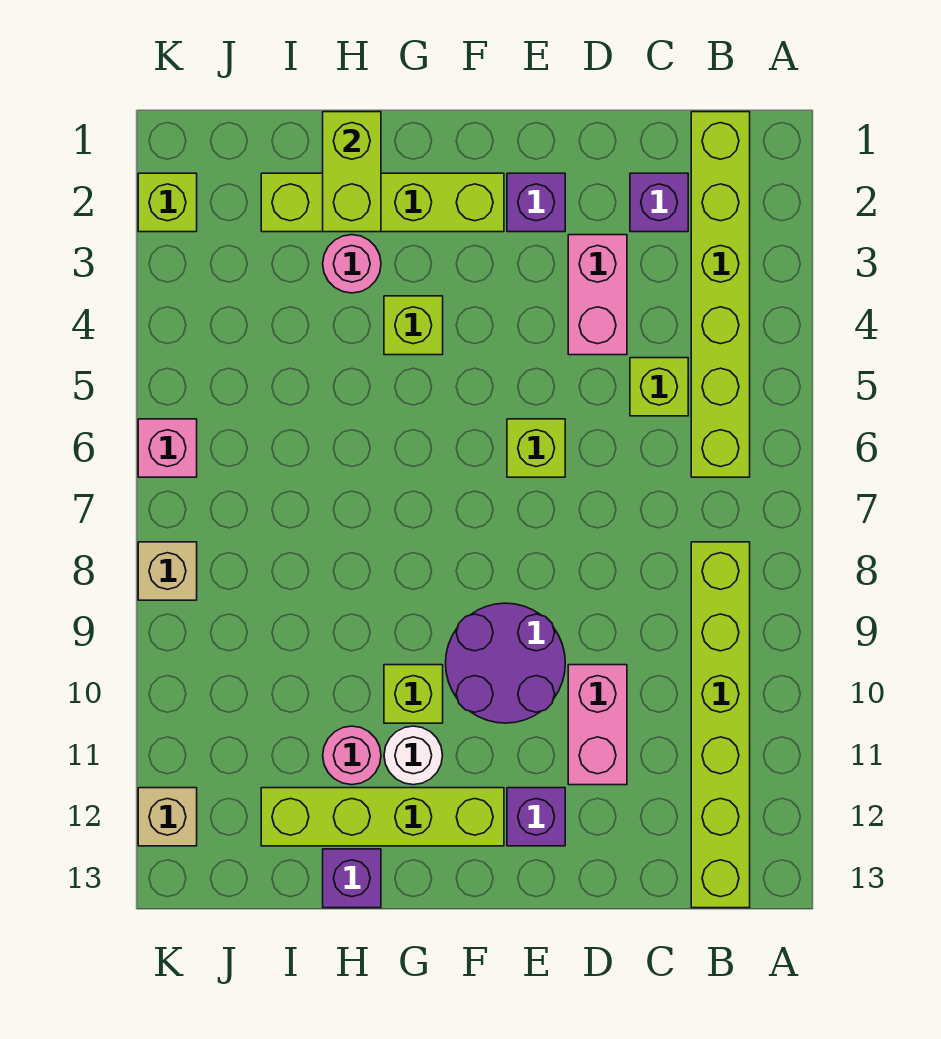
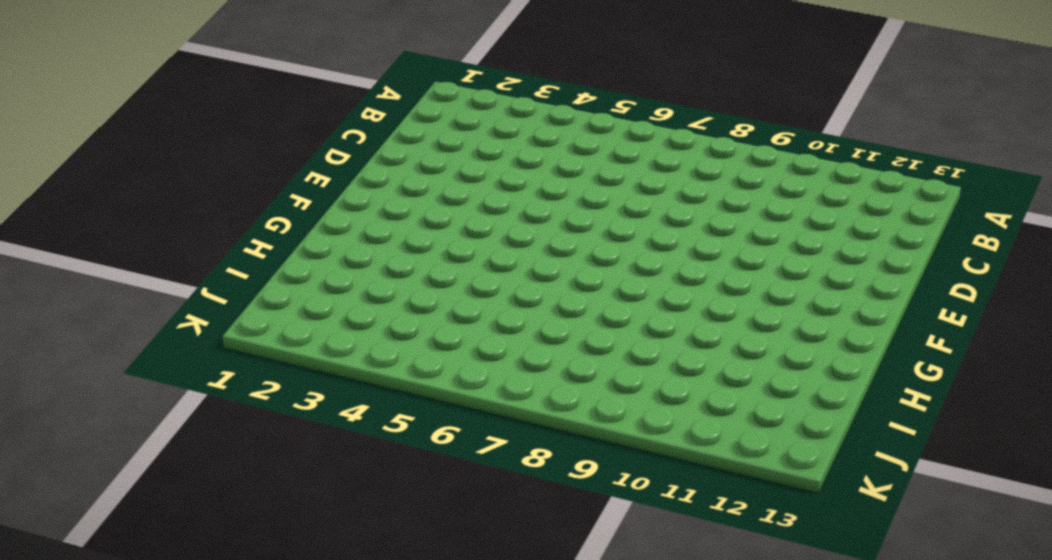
none -> lime brick B1:B6 level 1
none -> lime brick B8:B13 level 1
none -> purple brick C2 level 1

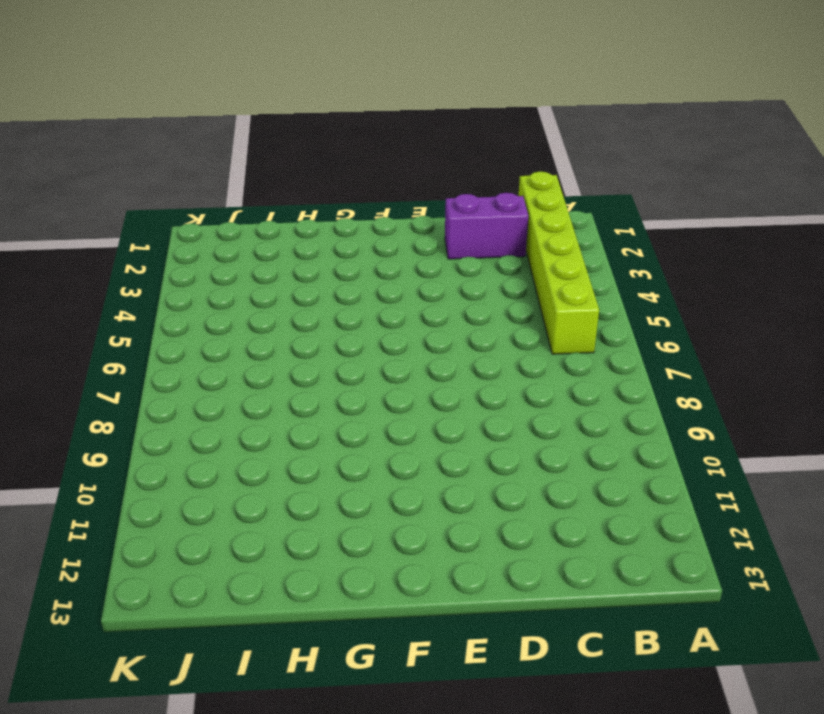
purple brick C2:D2 level 1 -> purple brick C2 level 1
none -> lime brick B8:B13 level 1
none -> lime brick C5 level 1
none -> pink brick D3:D4 level 1

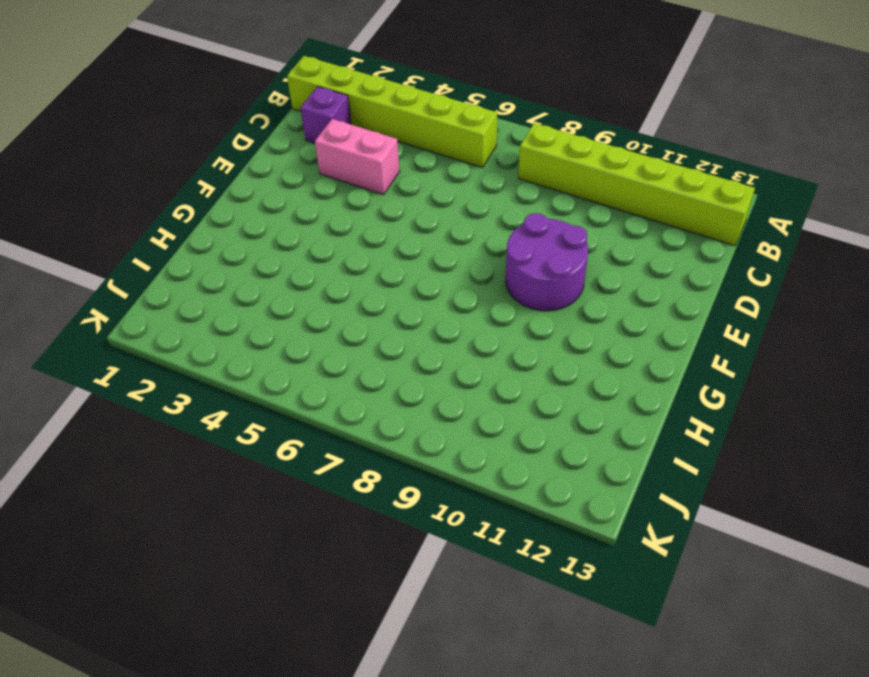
none -> lime brick C5 level 1
none -> pink brick D10:D11 level 1
none -> purple brick E2 level 1

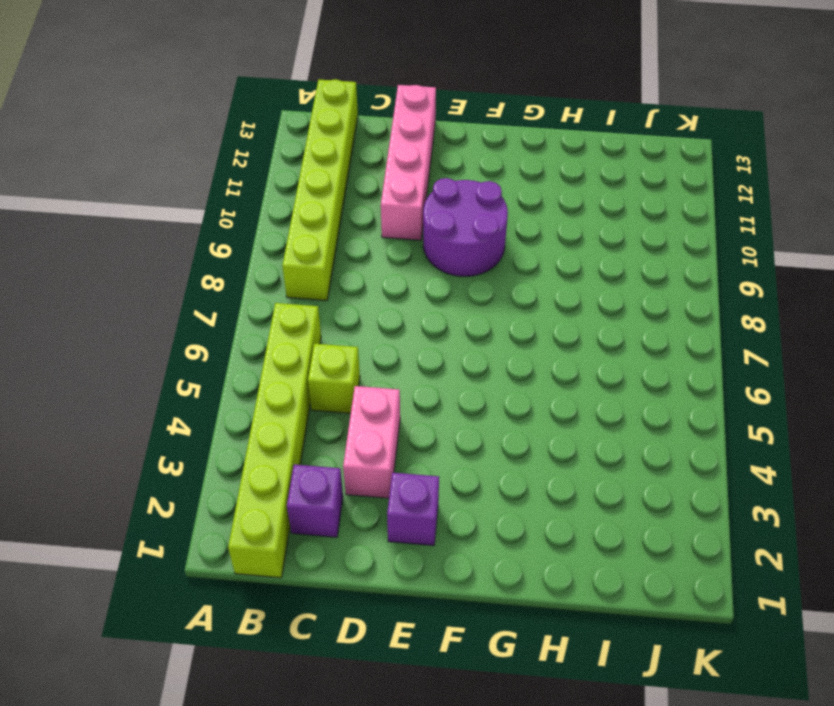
pink brick D10:D13 level 1 -> pink brick D10:D11 level 1
none -> lime brick E6 level 1
none -> purple brick E12 level 1
none -> lime brick F2:I2 level 1

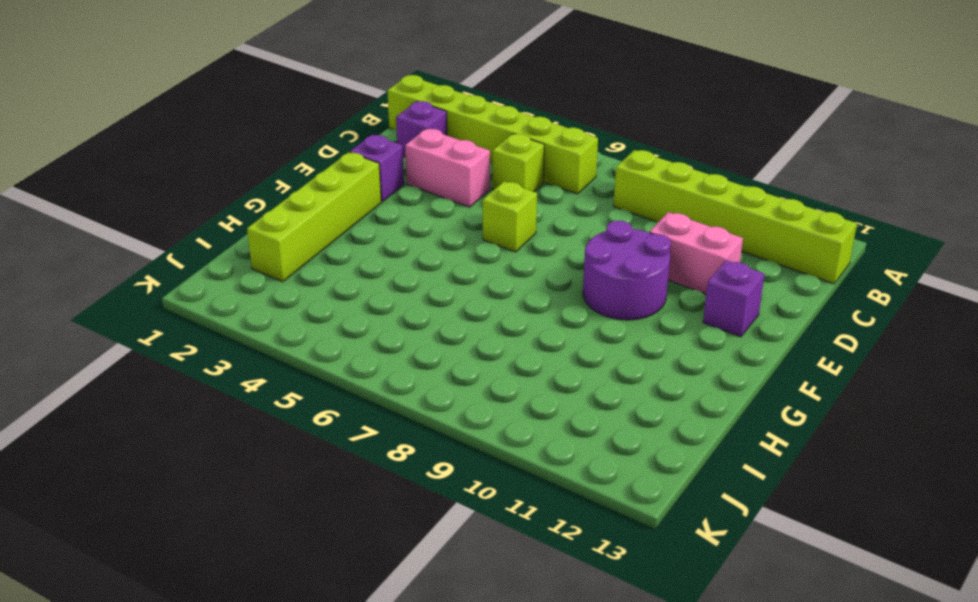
none -> lime brick F12:I12 level 1
none -> lime brick G4 level 1
none -> lime brick G10 level 1

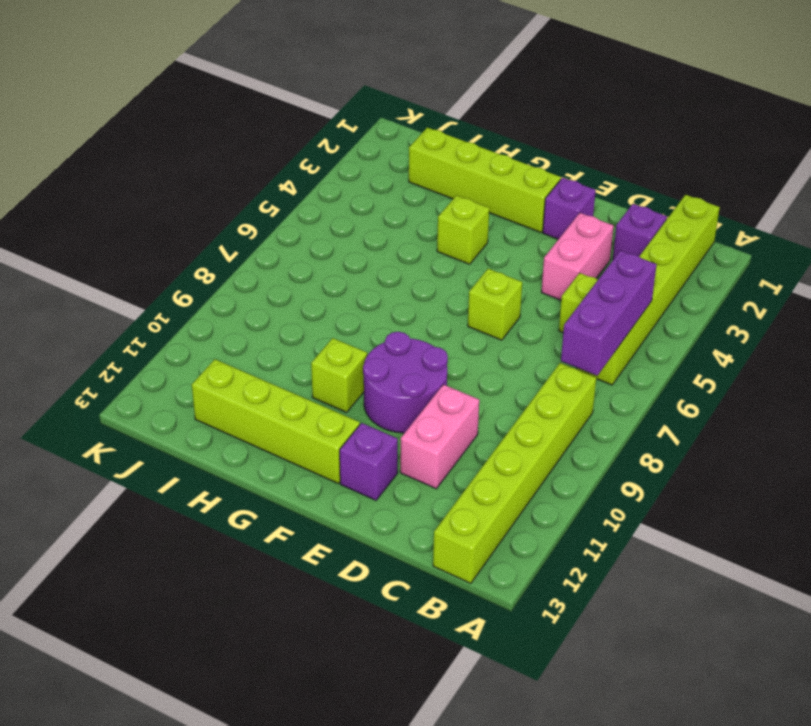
purple brick B5:B7 level 2 -> none
none -> white round brick G11 level 1
none -> pink round brick H3 level 1
none -> pink round brick H11 level 1

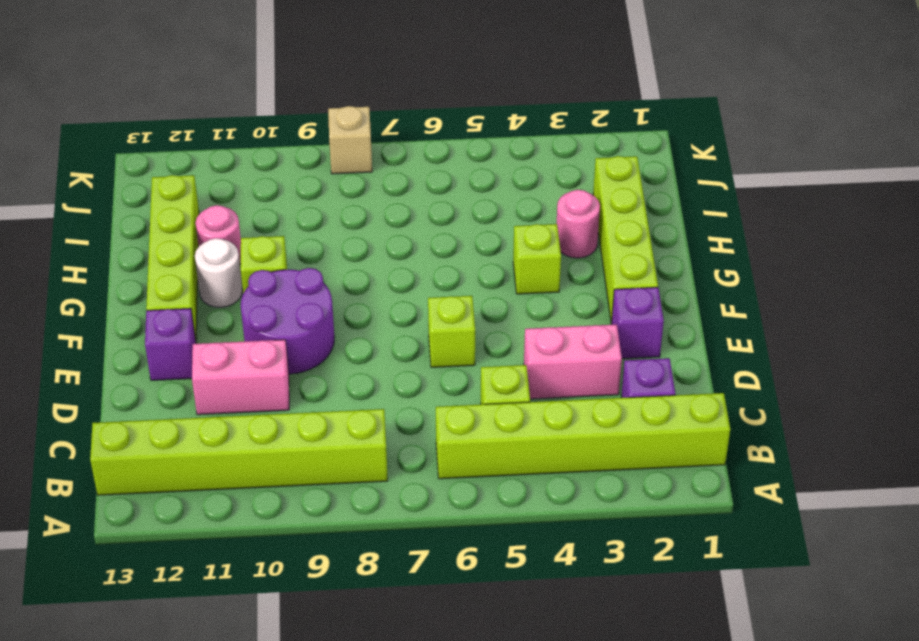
none -> purple brick H13 level 1
none -> lime brick K2 level 1
none -> pink brick K6 level 1

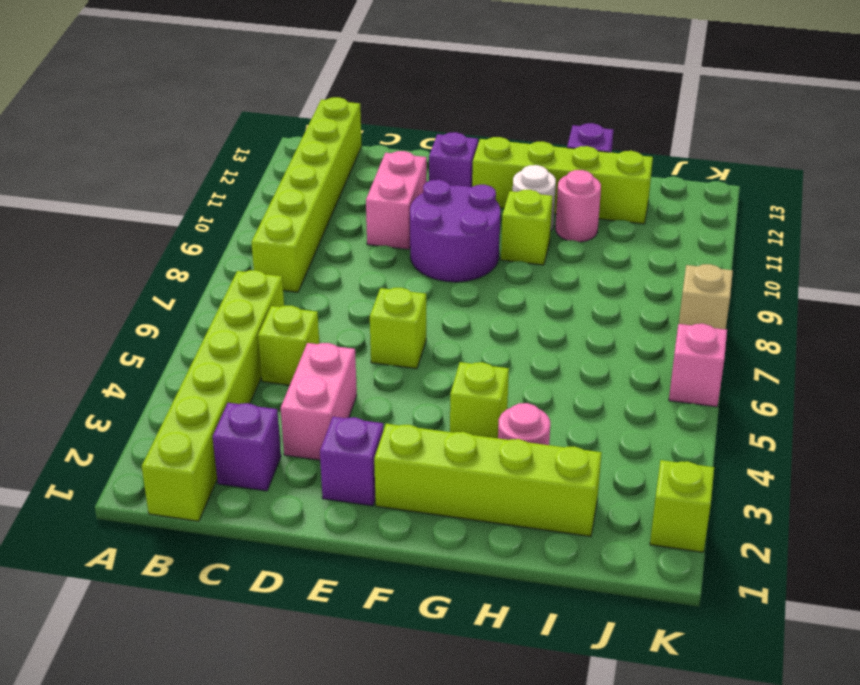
none -> tan brick K12 level 1
none -> lime brick H1:H2 level 2

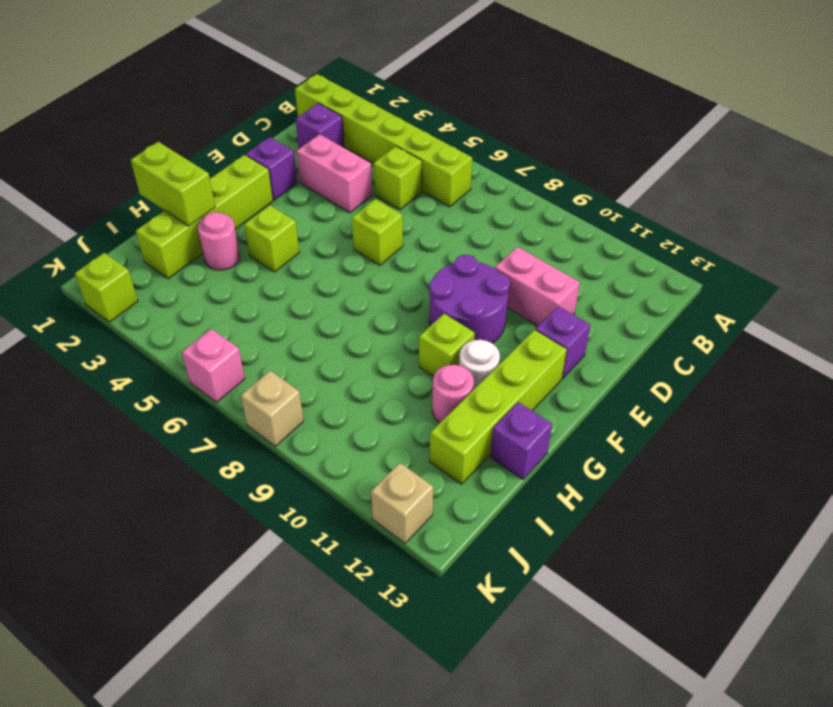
none -> lime brick B8:B13 level 1

